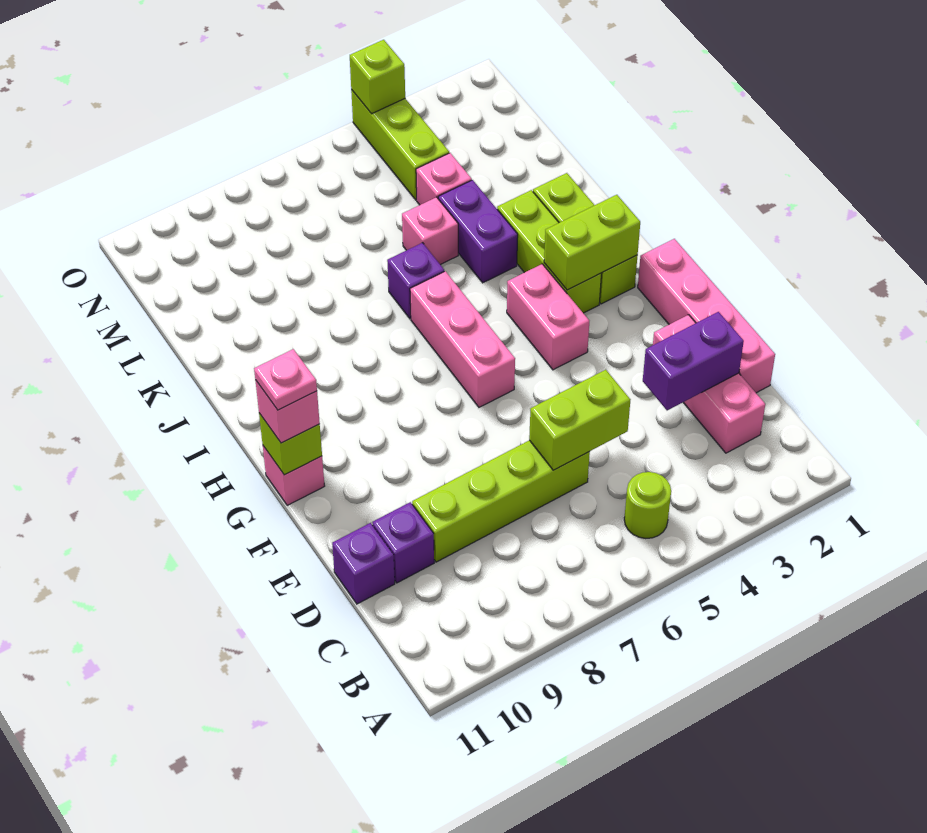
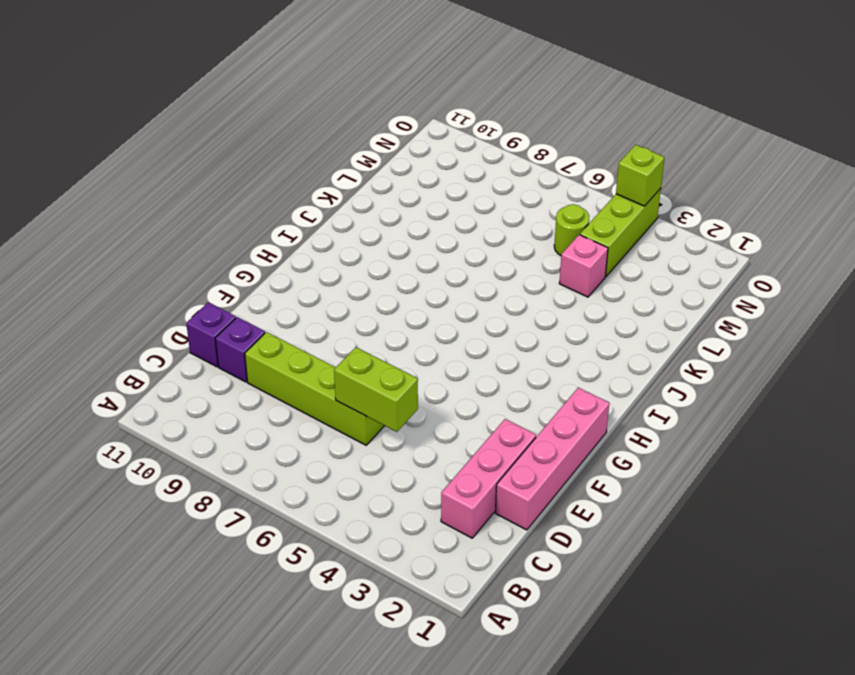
lime round brick M5 level 1 -> lime round brick B5 level 1
none -> pink brick G4:H4 level 1
none -> pink brick G6:I6 level 1
none -> pink brick G11 level 1

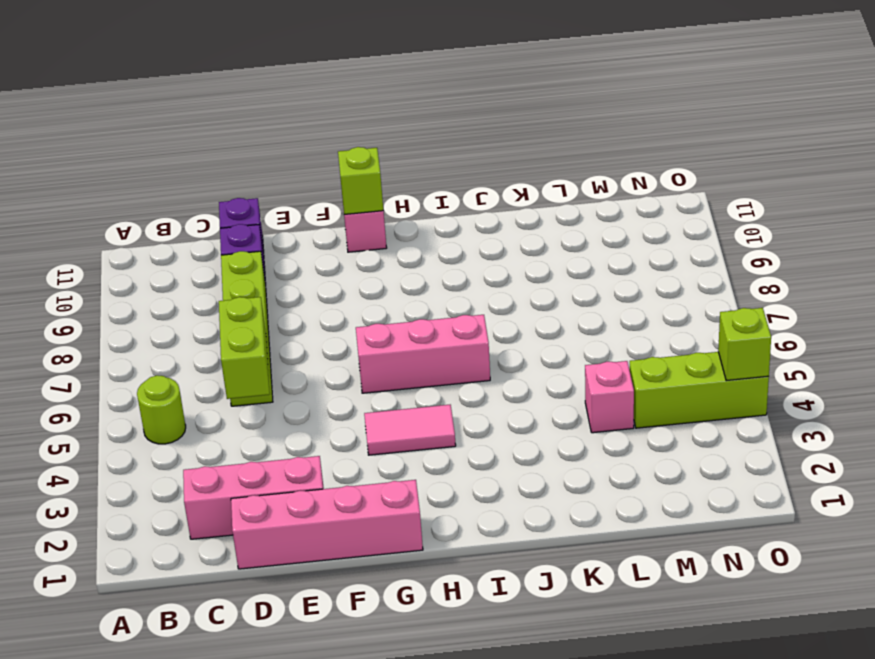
pink tile G4:H4 level 1 -> pink brick G4:H4 level 1
none -> lime brick H2:J2 level 1
none -> lime brick H3:J3 level 1
none -> purple brick J4:K4 level 1

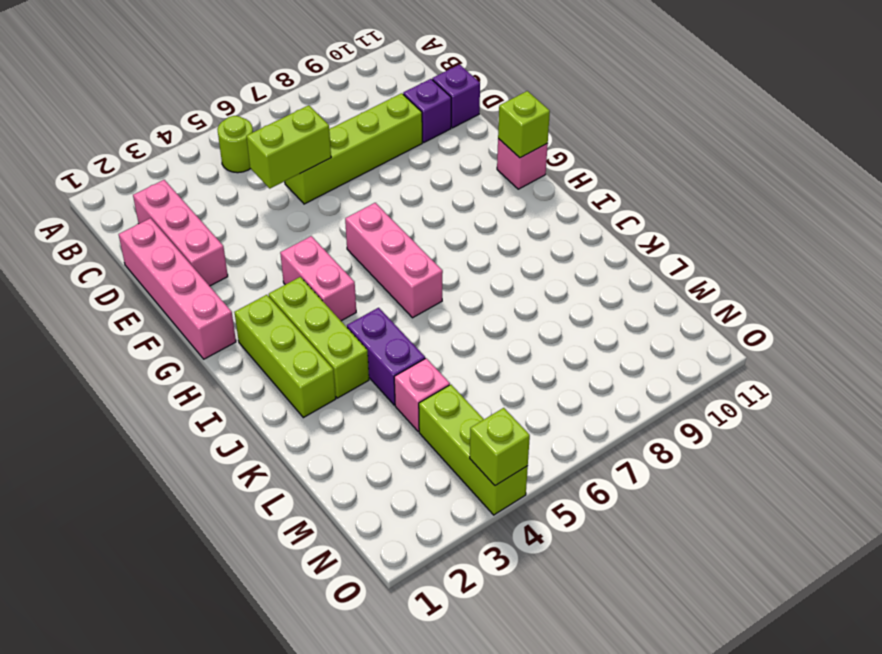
none -> purple brick J6 level 1
none -> pink brick K5 level 1
none -> purple brick D2:D3 level 2

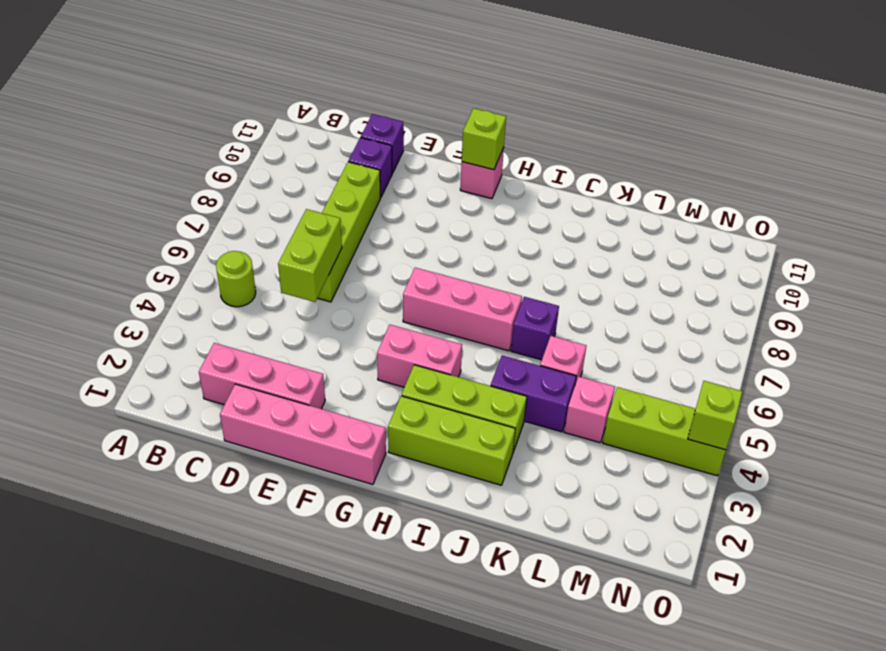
none -> purple brick D2:D3 level 2
none -> lime brick H2:H3 level 2
none -> pink brick G11 level 3

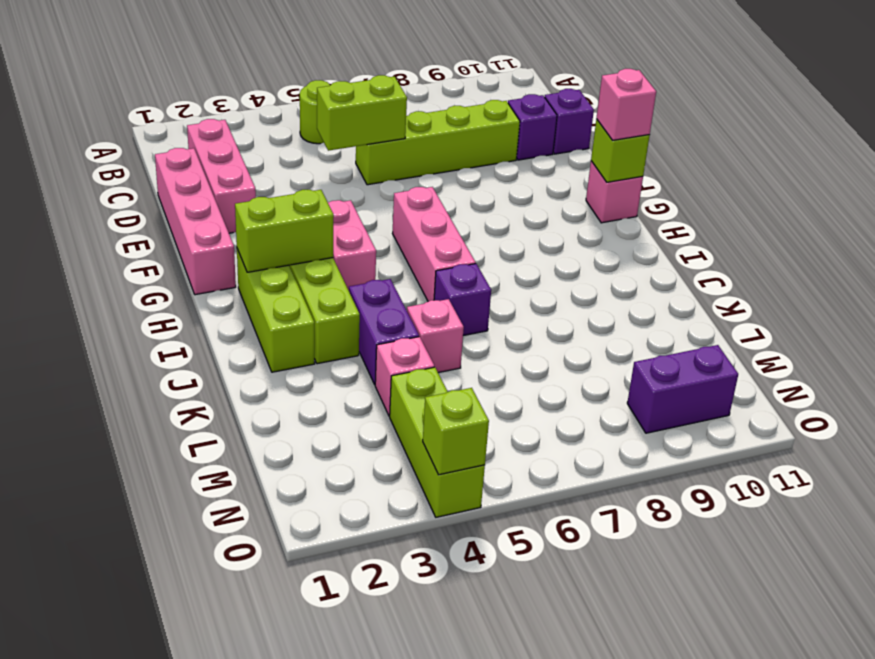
purple brick N9:N10 level 1 -> purple brick D2:D3 level 2
none -> pink plate G11 level 4

